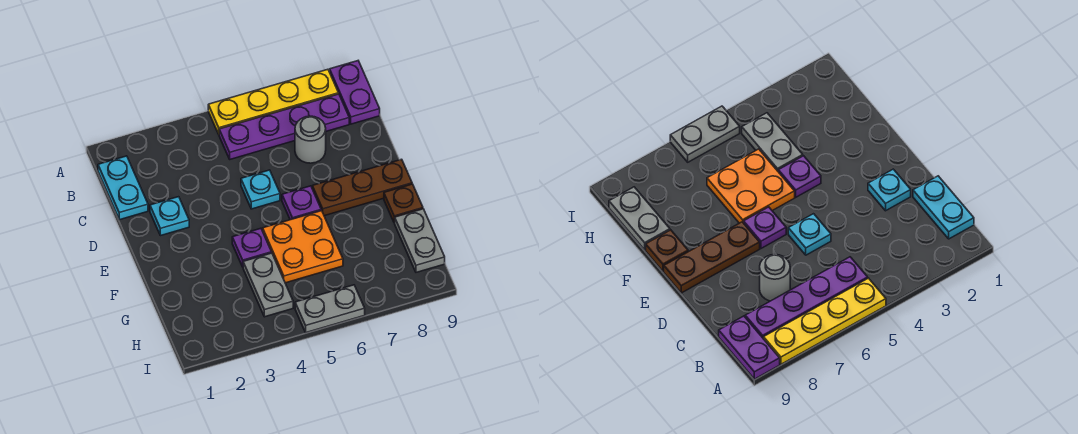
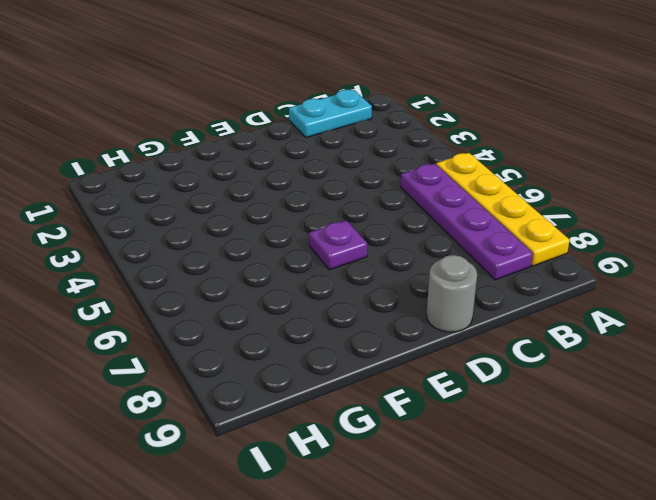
grey round brick D9 level 1 -> grey round brick C7 level 1
none -> purple plate A9:B9 level 1
none -> cyan plate D2 level 1
none -> cyan plate D5 level 1

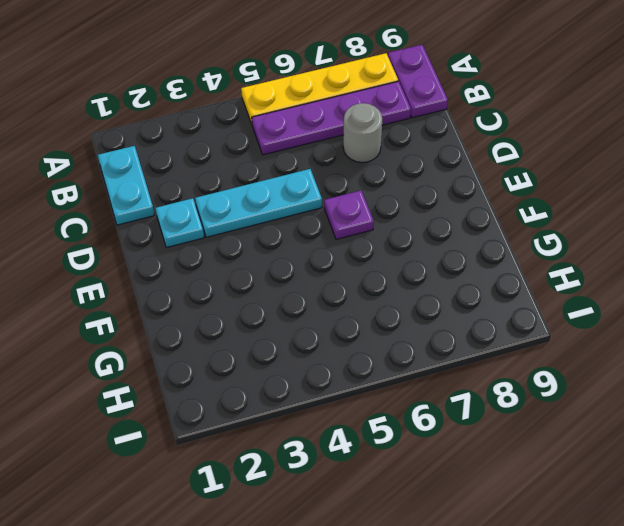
cyan plate D3:D5 level 1 -> cyan plate D5 level 1
none -> brown plate E7:E9 level 1
none -> purple plate F4 level 1
none -> orange plate F5:G6 level 1

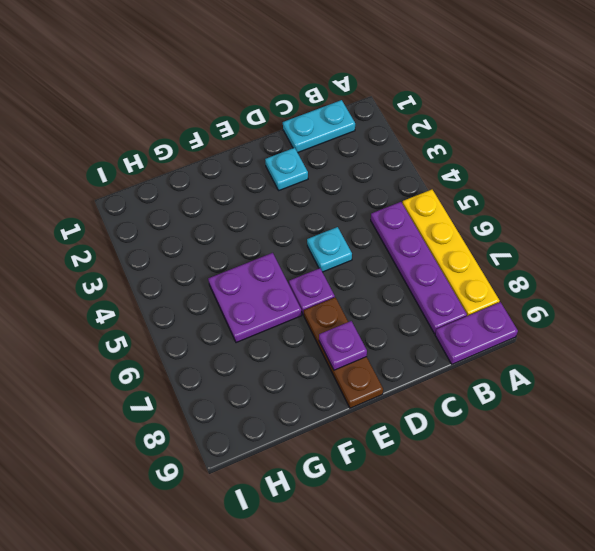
purple plate E8 level 2 -> purple plate F4 level 1
purple plate F5:G6 level 1 -> orange plate F5:G6 level 1
none -> grey round brick C7 level 1
none -> brown plate F9 level 1
none -> grey plate G4:H4 level 1

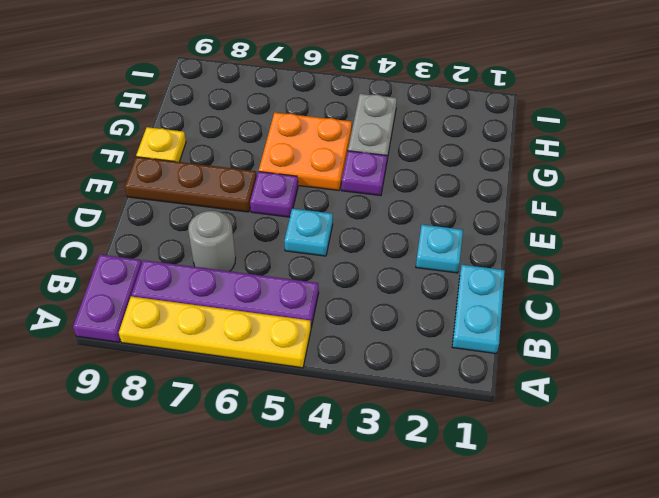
yellow plate F9 level 1 -> brown plate F9 level 1
none -> grey plate G9:H9 level 1
none -> grey plate I5:I6 level 1

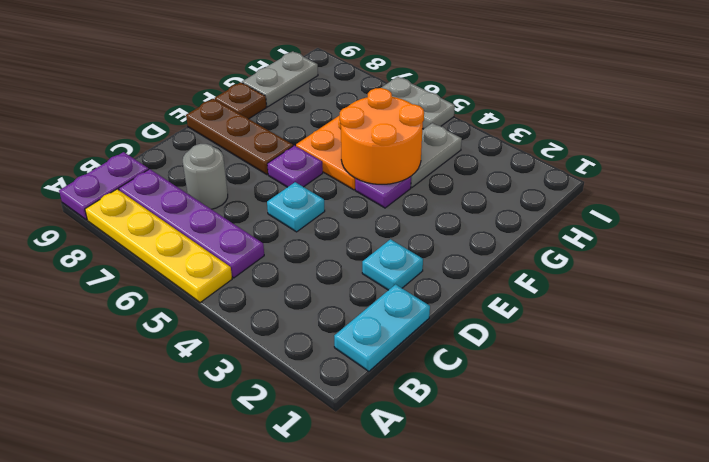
orange round brick F4:G5 level 2 -> none

